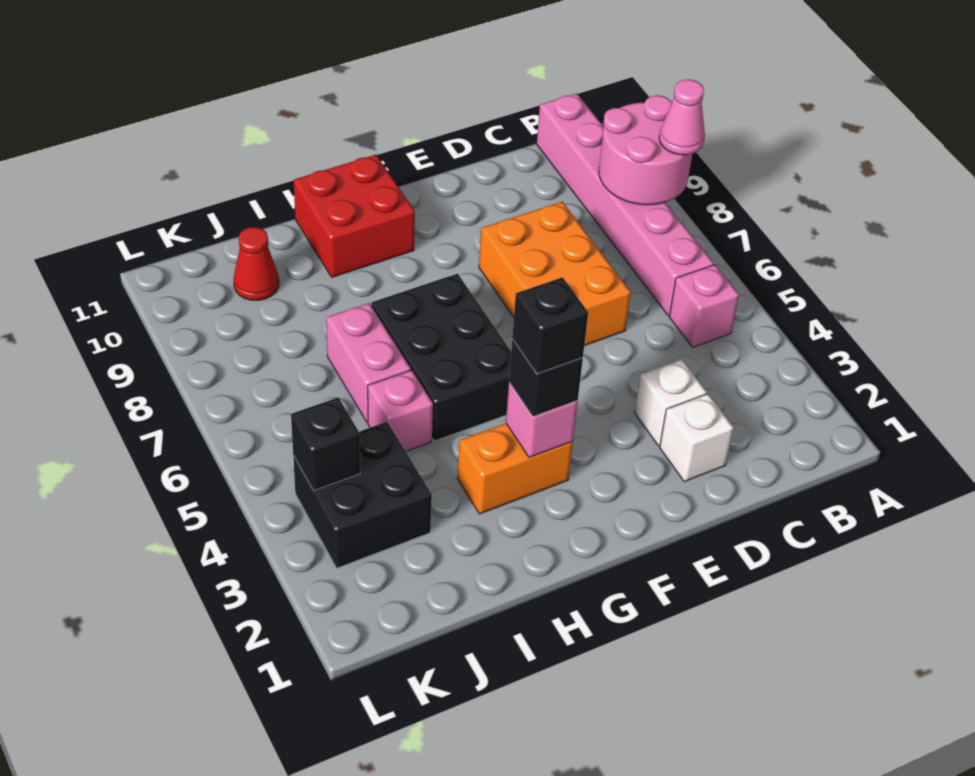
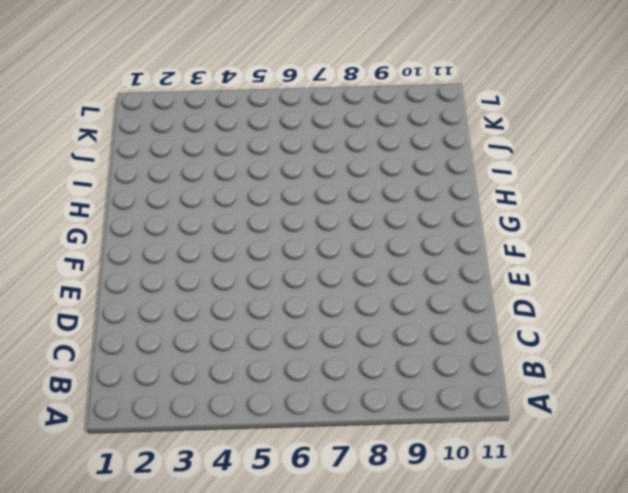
none -> pink brick B5 level 1
none -> pink brick B6:B11 level 1
none -> white brick D2 level 1

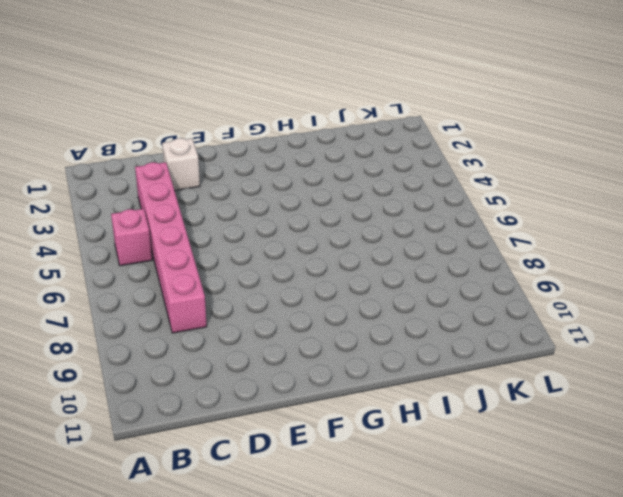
pink brick C3:C8 level 1 -> pink brick B6:B11 level 1
none -> white brick D3 level 1
none -> orange brick D6:E8 level 1
none -> orange brick G3:H3 level 1

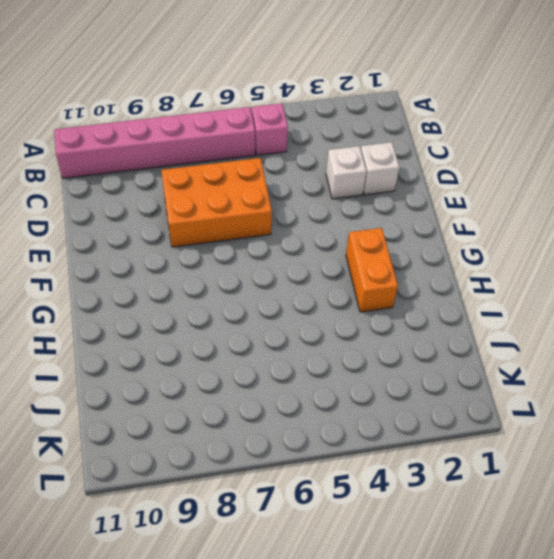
none -> black brick G5:H7 level 1
none -> red brick G10:H11 level 1
none -> pink brick I5 level 1

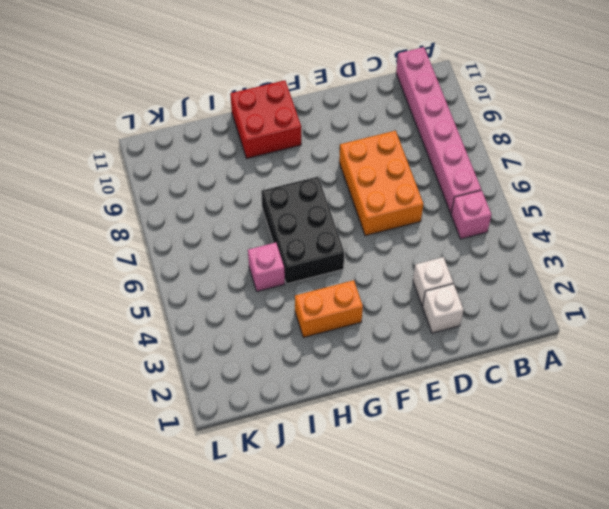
none -> pink brick I6:I7 level 1
none -> black brick J3:K4 level 1
none -> red cone J10 level 1

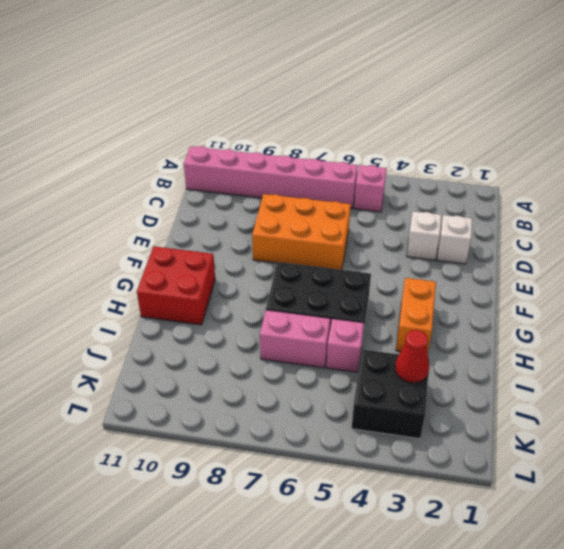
red cone J3 level 2 -> red cone J10 level 1
none -> pink round brick A8:B9 level 2
none -> pink brick G3 level 2
none -> black brick K4 level 2

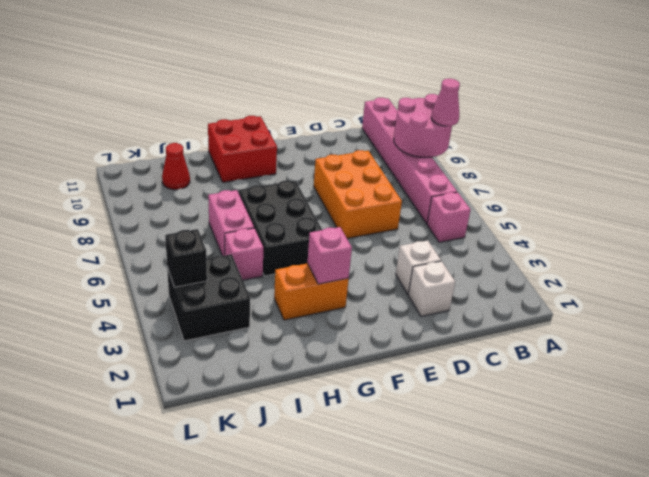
none -> black brick G3 level 3
none -> black brick G3 level 4

